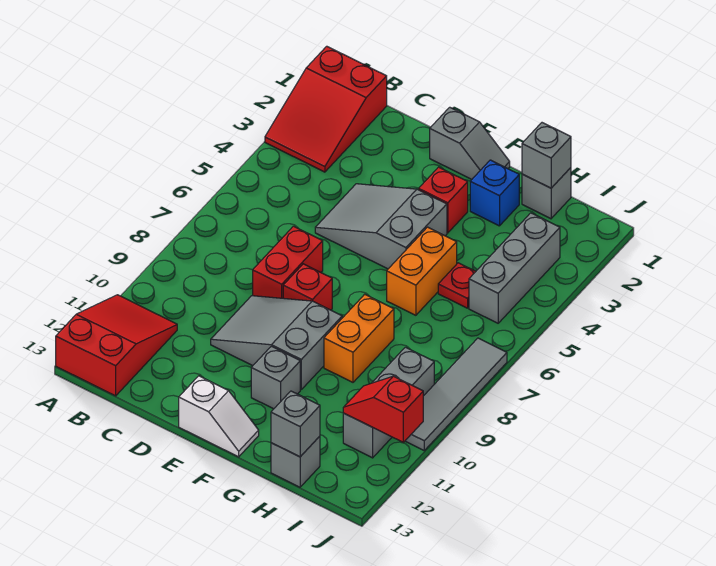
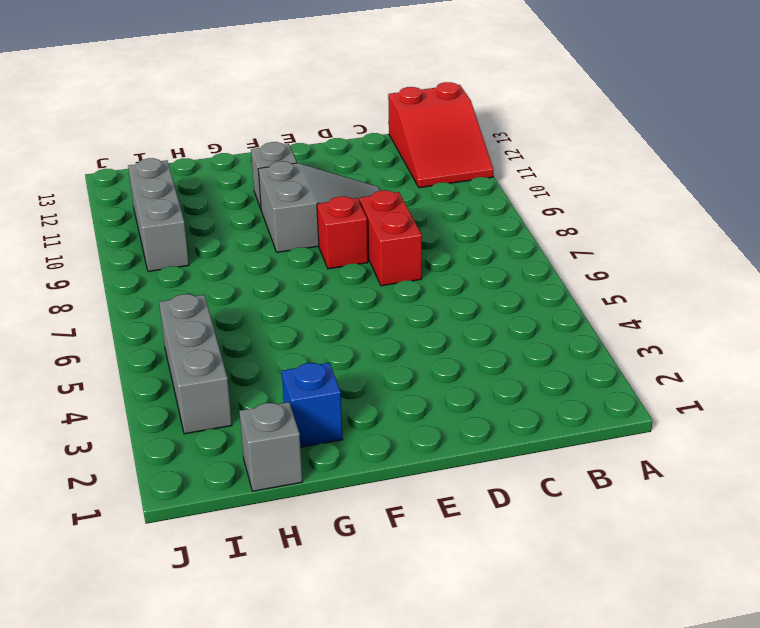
none -> red slope A1:B3 level 1 top 1
none -> grey slope D4:F5 level 1 top F
none -> grey slope E1:F1 level 1 top E

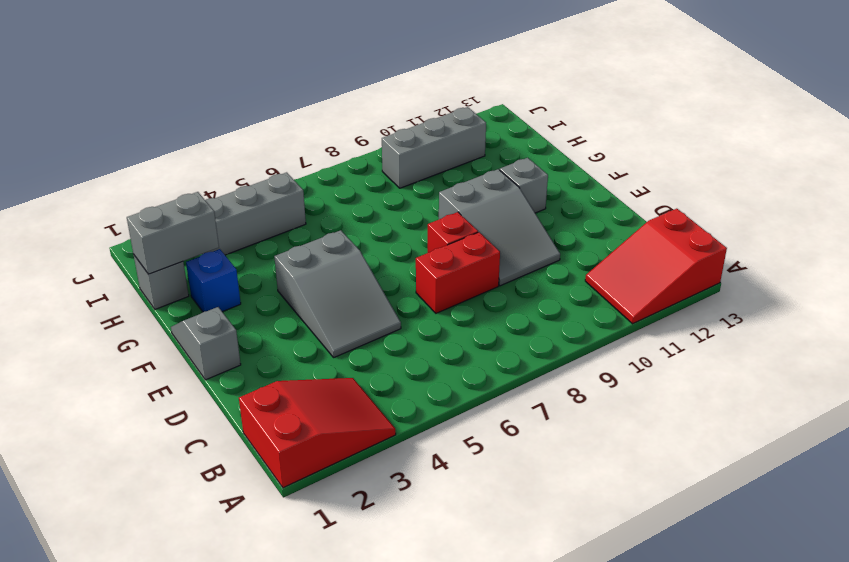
grey brick H1:H2 level 2 -> grey brick H1 level 2
none -> white slope E13:F13 level 1 top E
none -> red brick F3 level 1
none -> orange brick G5:G6 level 1

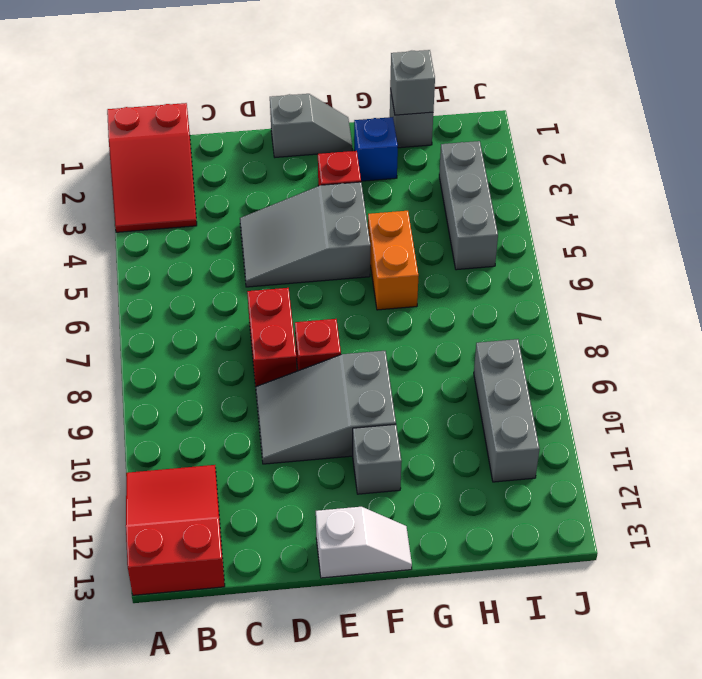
none -> orange brick G8:G9 level 1
none -> red plate H5 level 1
none -> grey brick H13 level 1

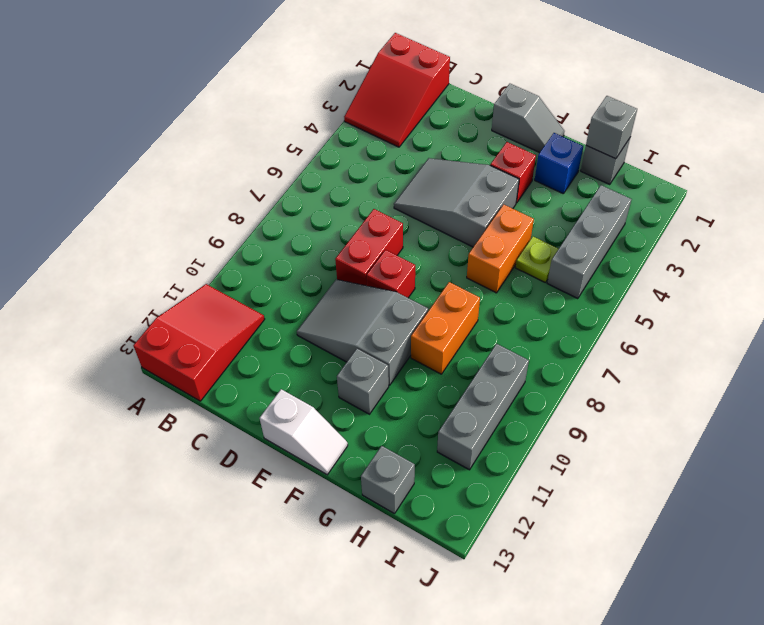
lime plate H5 level 1 -> red plate H5 level 1
none -> grey tile J7:J10 level 1
none -> grey brick H13 level 2
none -> red slope I11:J11 level 2 top J

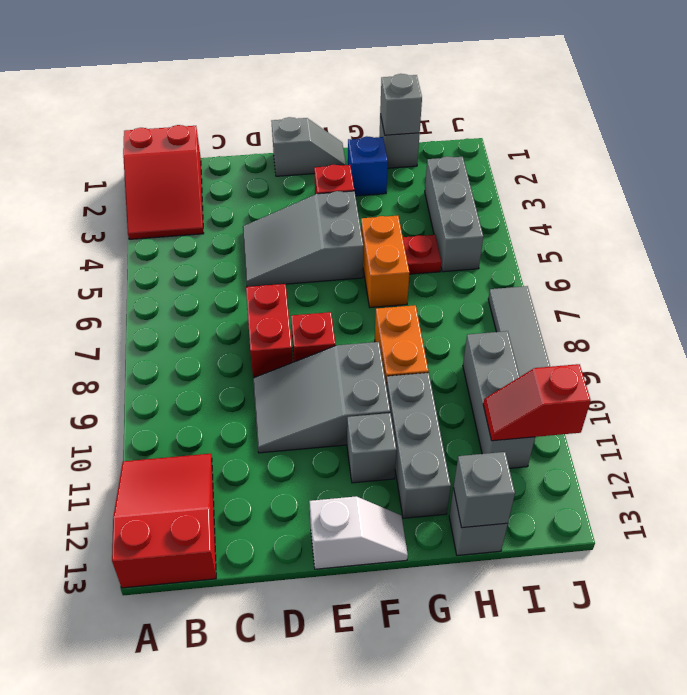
grey brick G10:G12 level 1 -> none

